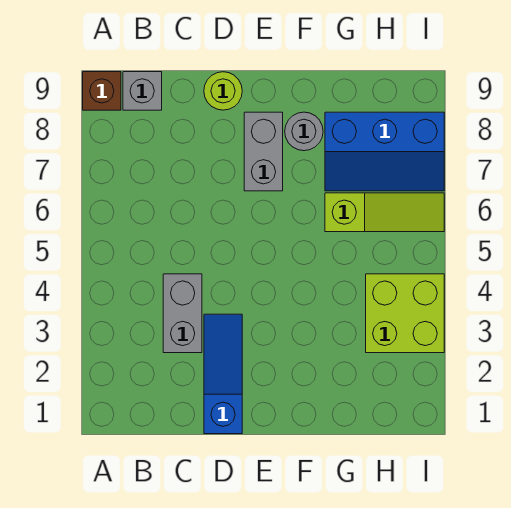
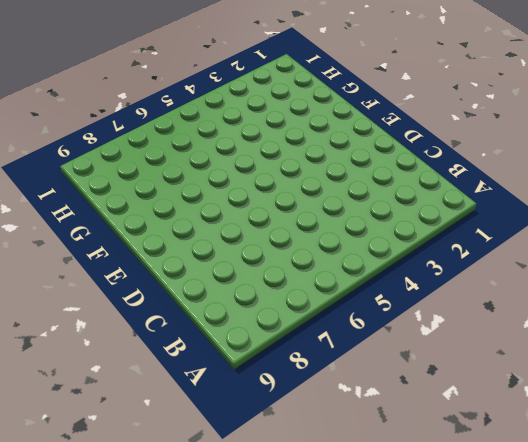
none -> brown brick A9 level 1
none -> grey brick B9 level 1

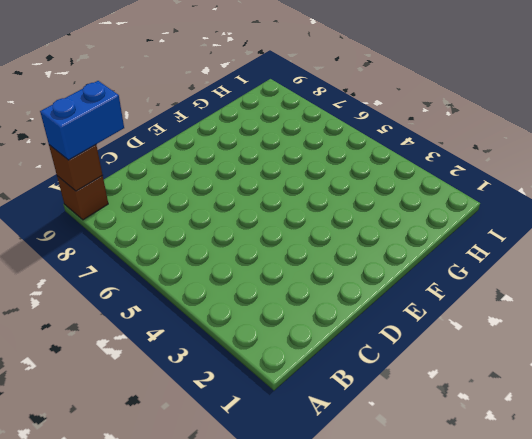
brown brick A9 level 2 -> none
blue brick A9:B9 level 3 -> none
none -> grey brick B9 level 1
none -> grey brick C3:C4 level 1

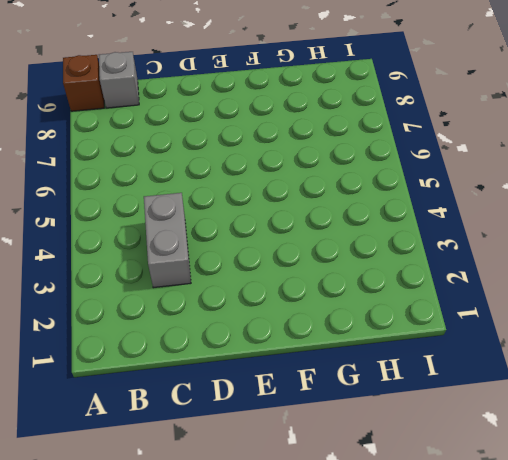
none -> blue slope D1:D3 level 1 top 1
none -> lime round brick D9 level 1

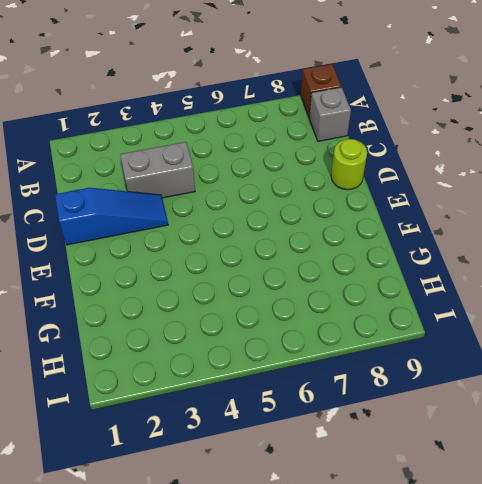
none -> grey brick E7:E8 level 1
none -> grey round brick F8 level 1

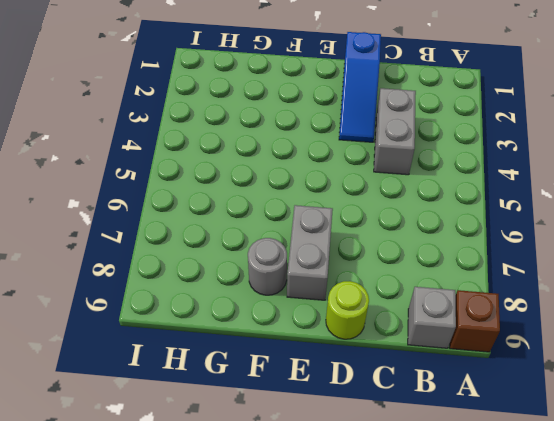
none -> lime slope G6:I6 level 1 top G
none -> blue slope G7:I8 level 1 top 8

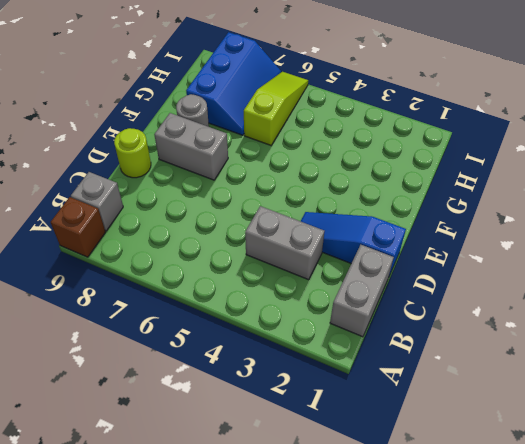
grey brick B1:C1 level 1 -> none
none -> lime brick H3:I4 level 1

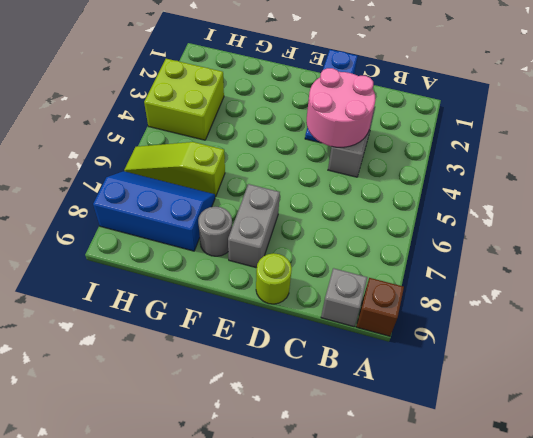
pink round brick C3:D4 level 2 -> none

